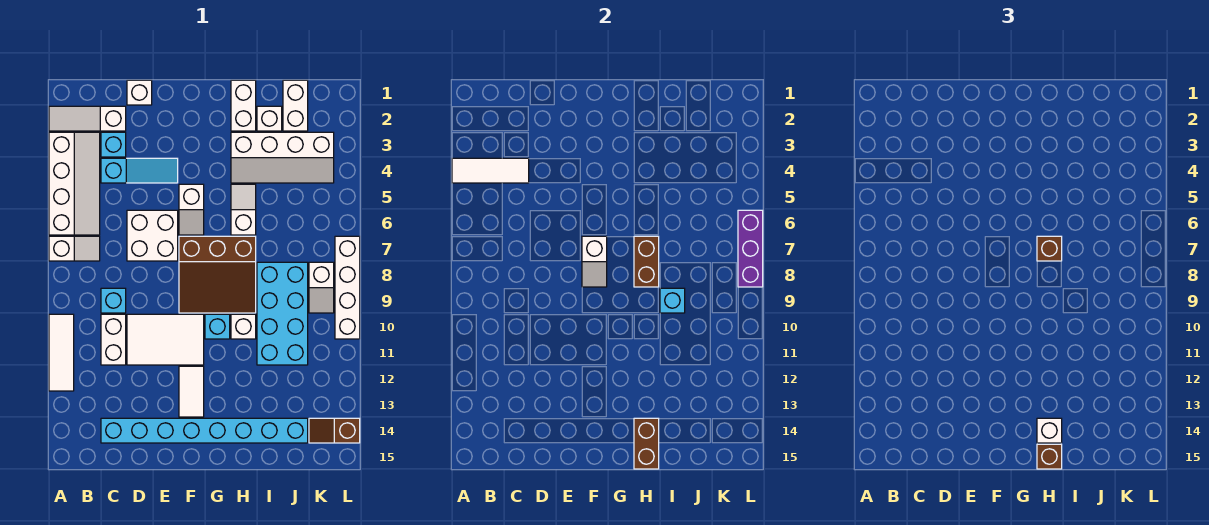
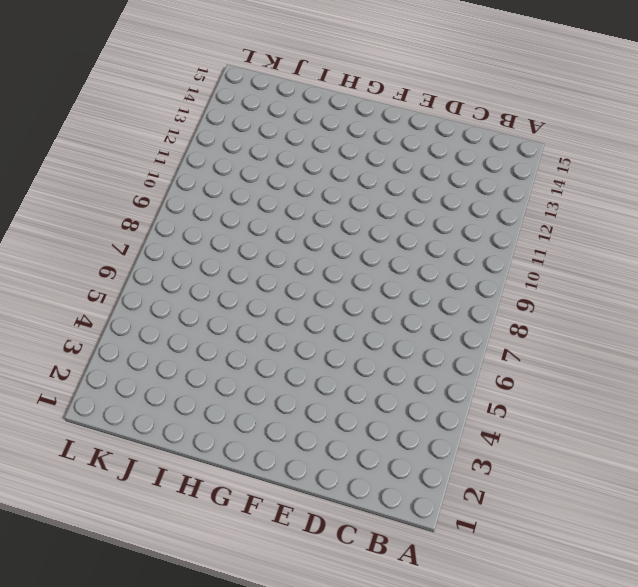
none -> white slope A2:C2 level 1 top C
none -> white slope A3:B6 level 1 top A
none -> white slope A7:B7 level 1 top A
none -> white tile A10:A12 level 1

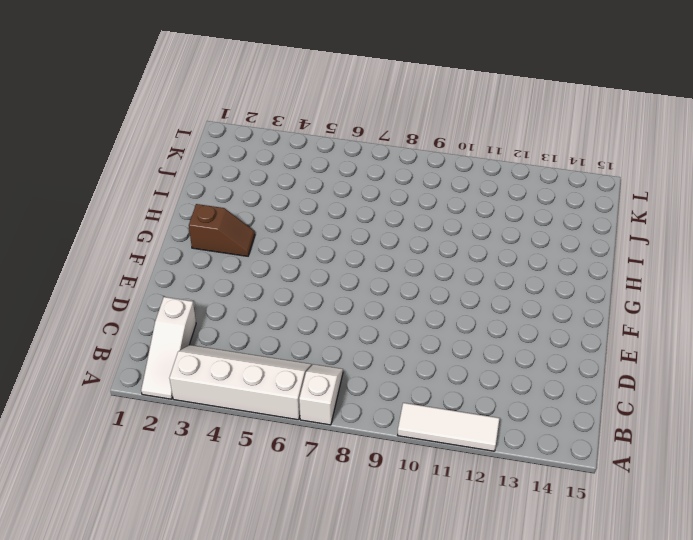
brown slope G2:G3 level 1 top 2 -> brown slope K14:L14 level 1 top L
none -> cyan brick C3 level 1
none -> cyan slope C4:E4 level 1 top C
none -> cyan brick C9 level 1
none -> white brick C10:C11 level 1

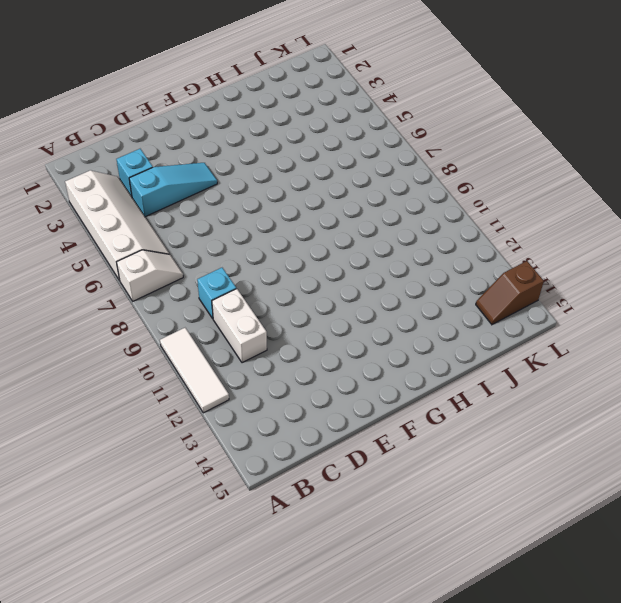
none -> white slope A2:C2 level 1 top C
none -> cyan brick C14:J14 level 1
none -> white brick D1 level 1
none -> white brick D6:E7 level 1

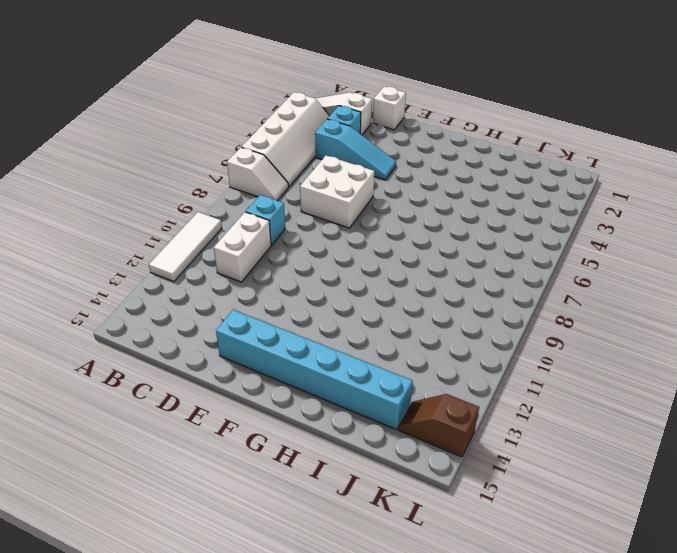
cyan brick E14:J14 level 1 -> cyan brick C14:J14 level 1
none -> white tile D10:F11 level 1
none -> white slope F5:F6 level 1 top 5
none -> brown slope F7:H9 level 1 top 7
none -> white tile F12:F13 level 1

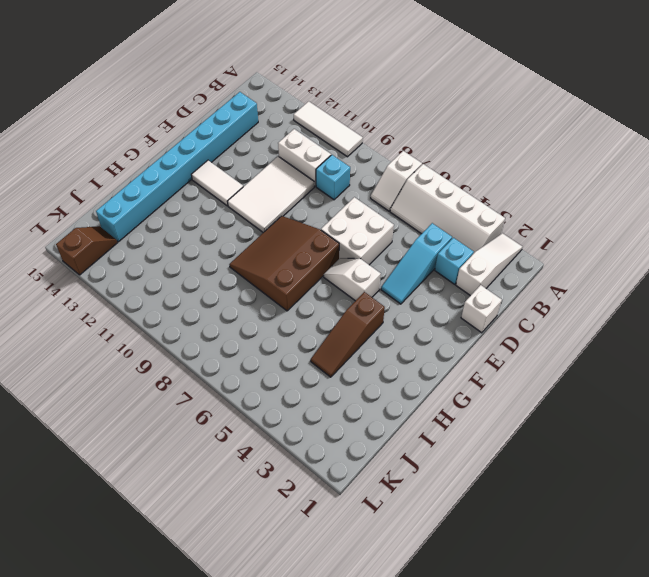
brown slope G4:I4 level 1 top G -> white slope H3:K4 level 1 top 3
none -> cyan brick G10 level 1
none -> white brick H1:H2 level 1
none -> white slope H5:H6 level 1 top 6
none -> white brick H10 level 1

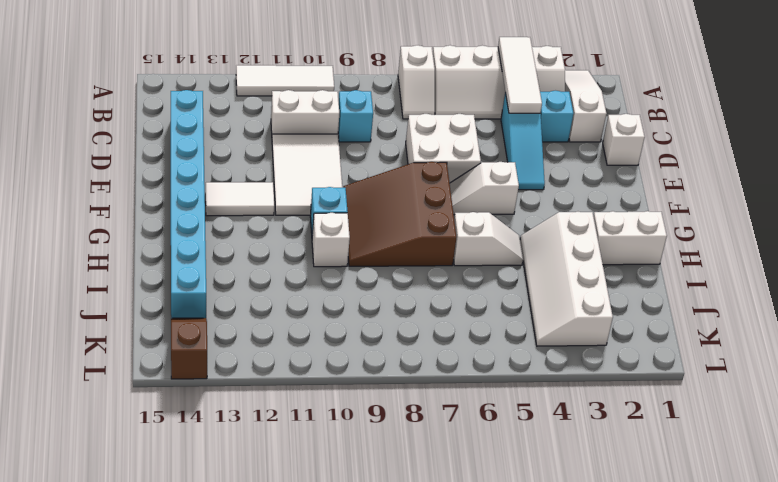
none -> white brick I2 level 1
none -> cyan brick I8:J11 level 1
none -> white brick J1:J2 level 1
none -> white slope K8:K9 level 1 top 8

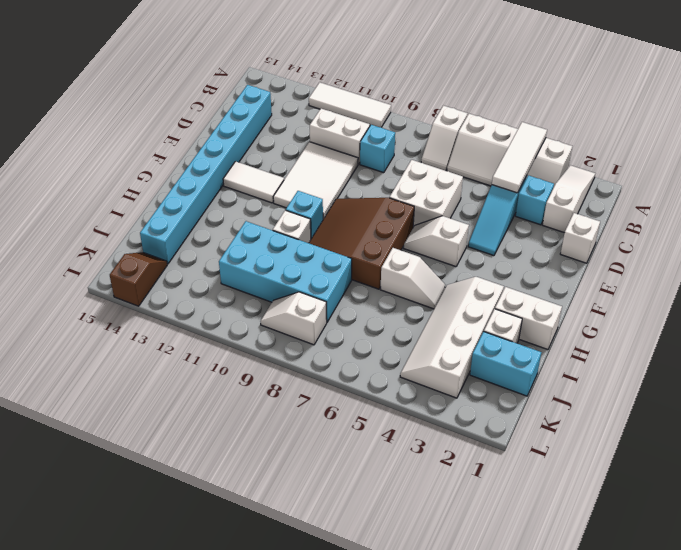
cyan brick J1:J2 level 1 -> white brick J1:J2 level 1
none -> white brick L7:L10 level 1
none -> white slope F7:F8 level 2 top 7
none -> brown brick H7:H8 level 2
none -> brown brick H14:H15 level 2

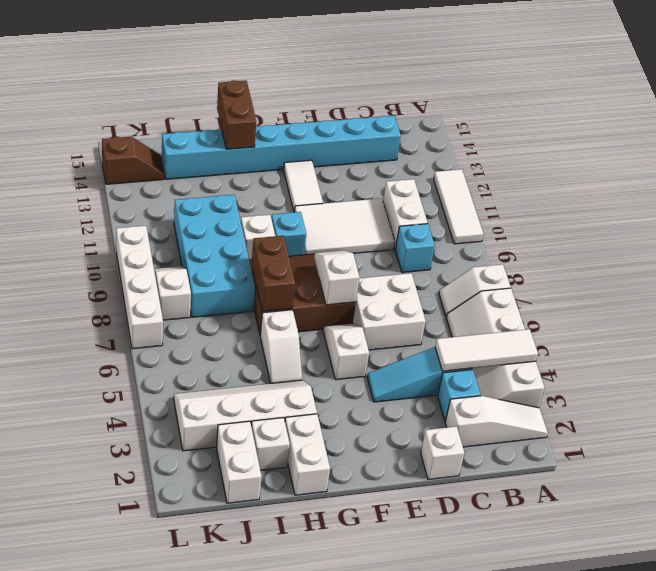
none -> cyan brick I9 level 2
none -> purple brick L6:L8 level 2
none -> brown brick H7 level 3
none -> white brick H14 level 3

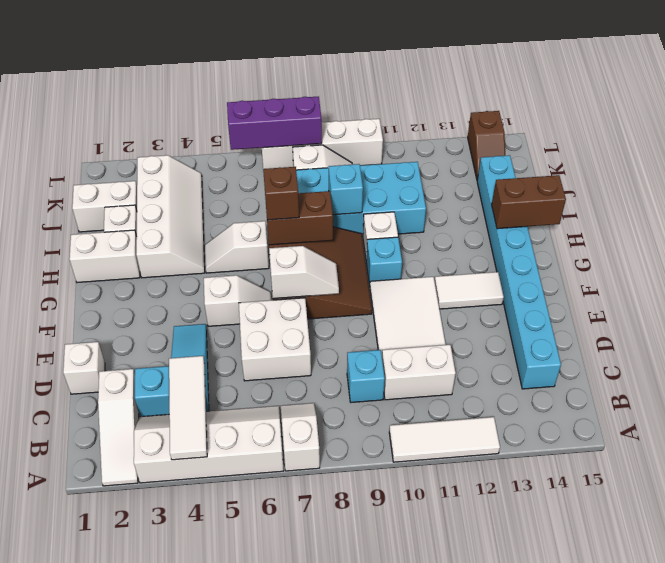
none -> white brick H14 level 3
none -> brown brick H15 level 3

